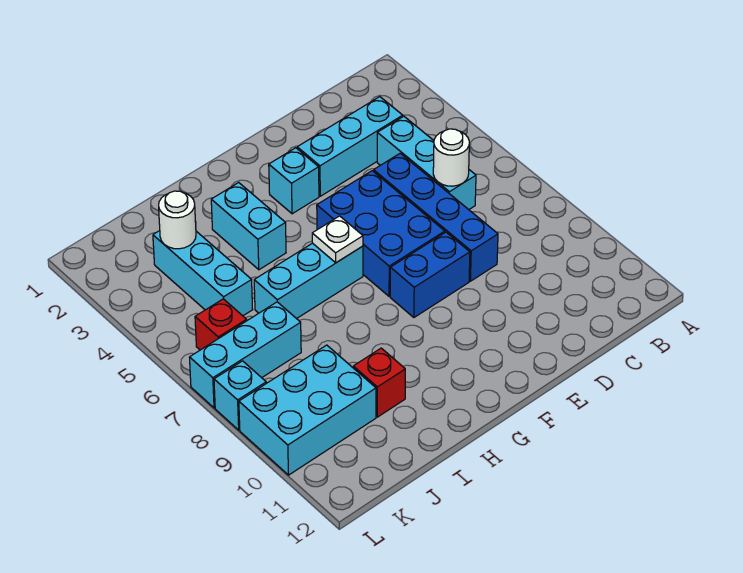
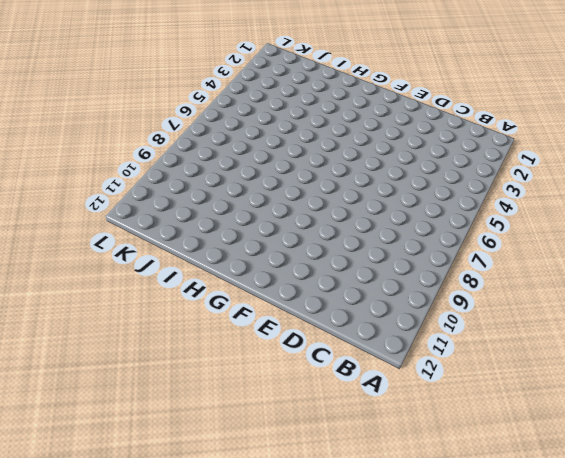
none -> cyan brick C3:E3 level 1
none -> cyan brick C4:C6 level 1
none -> blue brick D5:D8 level 1

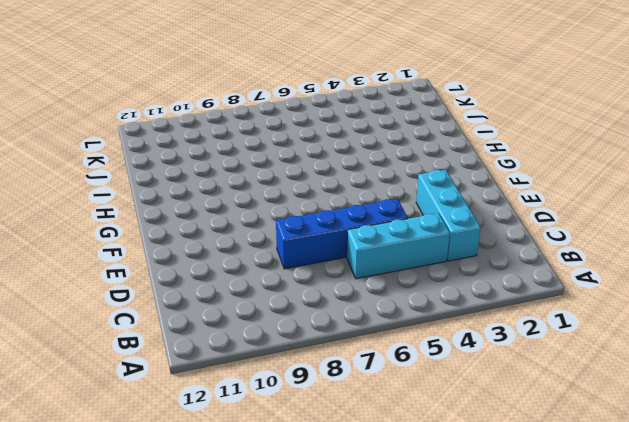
none -> blue brick E5:F7 level 1
none -> blue brick E8:F8 level 1
none -> cyan brick F3 level 1

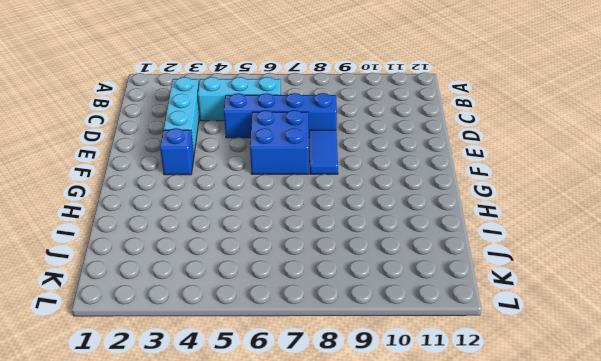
blue brick E6:F7 level 1 -> blue brick E5:F7 level 1
blue tile E8:F8 level 1 -> blue brick E8:F8 level 1
blue brick F3 level 1 -> cyan brick F3 level 1
none -> cyan brick G6:I6 level 1
none -> cyan brick H3:H4 level 1
none -> red brick I10 level 1

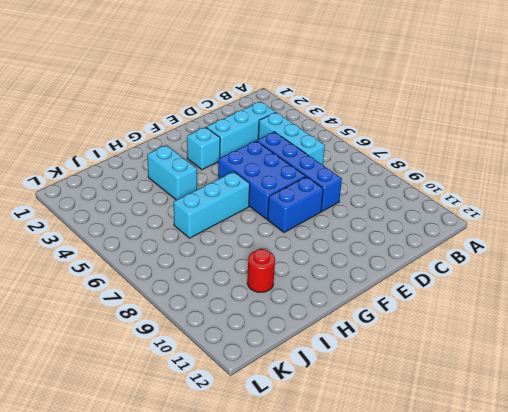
red round brick I10 level 1 -> red brick I10 level 1
none -> cyan brick J3:J5 level 1
none -> cyan brick J7:L7 level 1
none -> cyan brick J9:L10 level 1

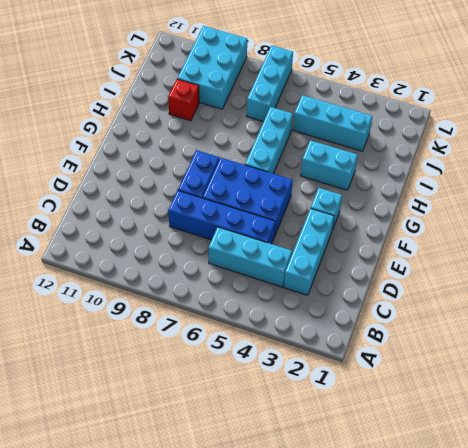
none -> red brick K6 level 1
none -> cyan brick L8 level 1
none -> white round brick C6 level 2

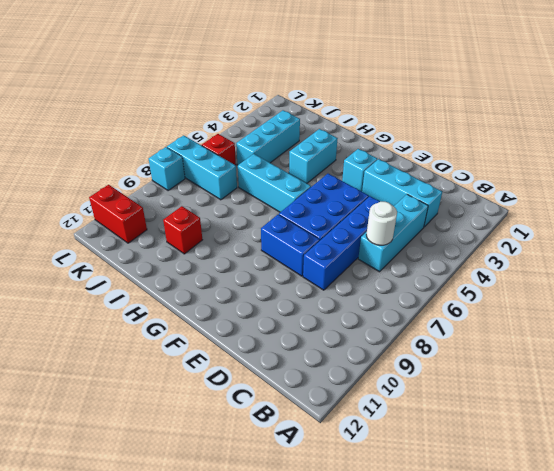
red brick K11:L11 level 1 -> none
none -> cyan brick J9:L10 level 1
none -> white plate G6 level 2
none -> white round brick J3 level 2

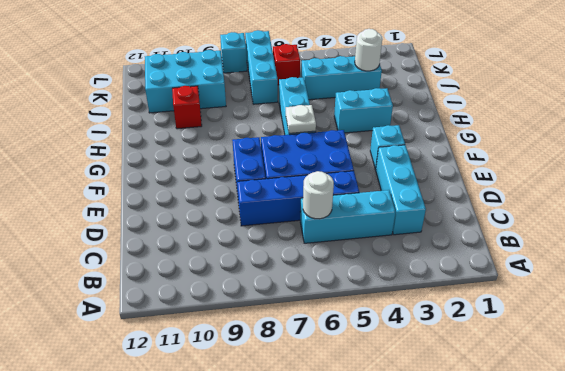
cyan brick J9:K11 level 1 -> cyan brick J9:L10 level 1

